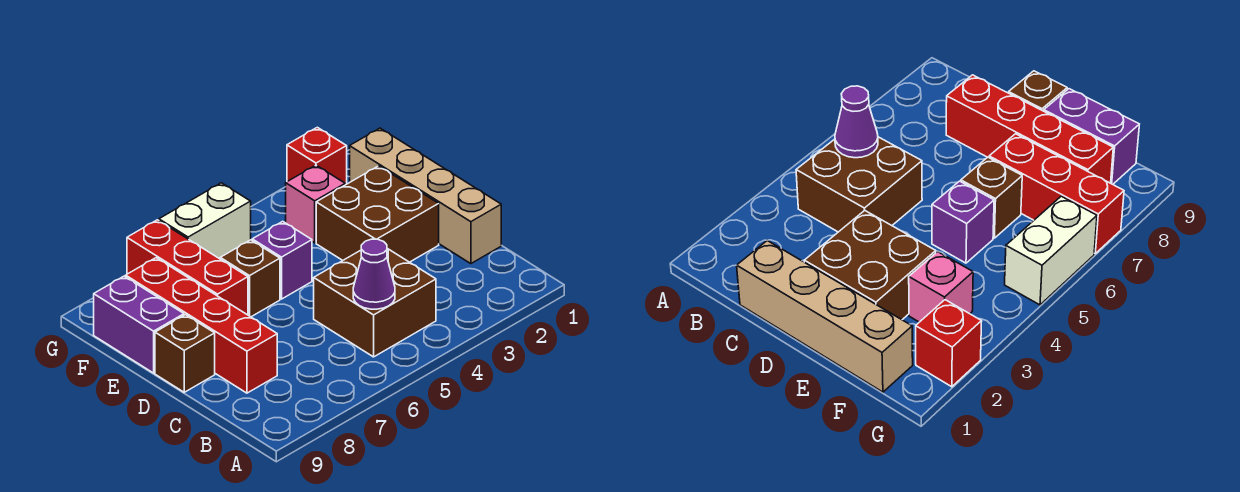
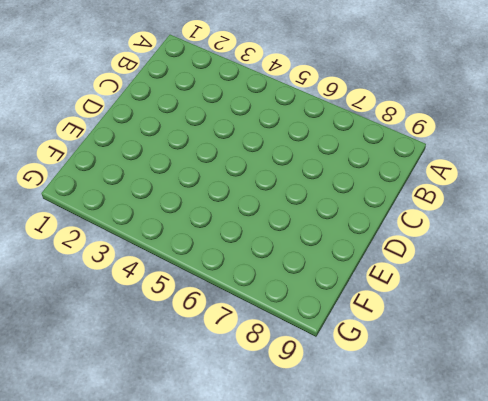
none -> brown brick B4:C5 level 1
none -> tan brick C1:F1 level 1
none -> red brick C8:F8 level 1

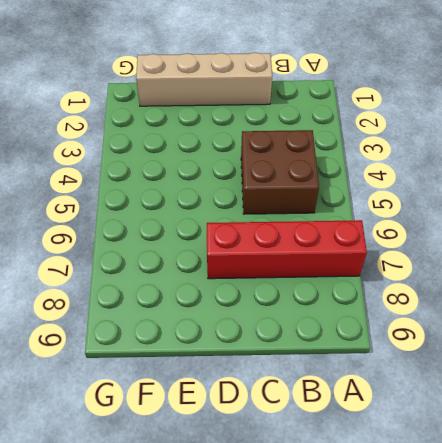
red brick A7:D7 level 1 -> red brick C8:F8 level 1
none -> brown brick D2:E3 level 1
none -> brown brick D9 level 1
none -> purple brick E5 level 1

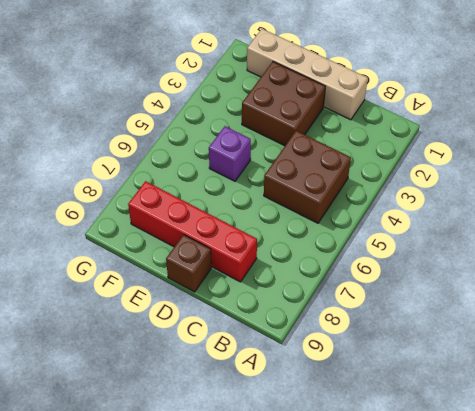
none -> brown brick E6 level 1
none -> red brick E7:G7 level 1
none -> purple brick E9:F9 level 1

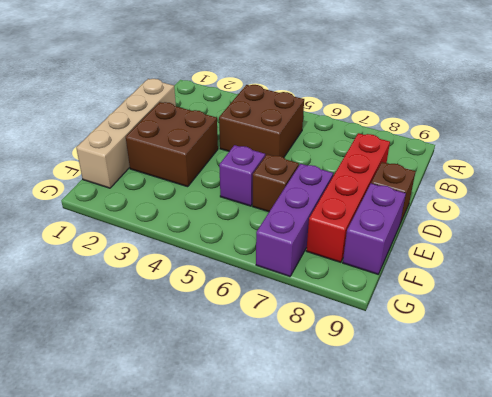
purple brick E7:G7 level 1 -> red brick E7:G7 level 1
none -> pink brick F3 level 1
none -> red brick G2 level 1
none -> white brick G5:G6 level 1

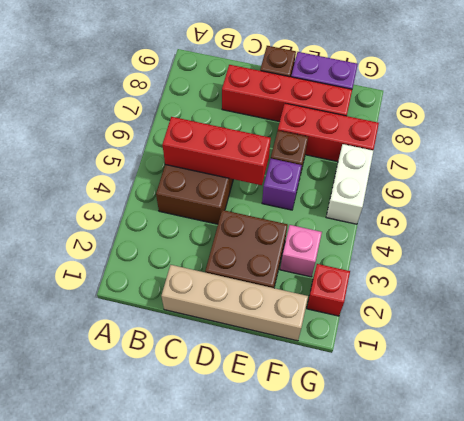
red brick B5:D5 level 2 -> purple cone B5 level 2

